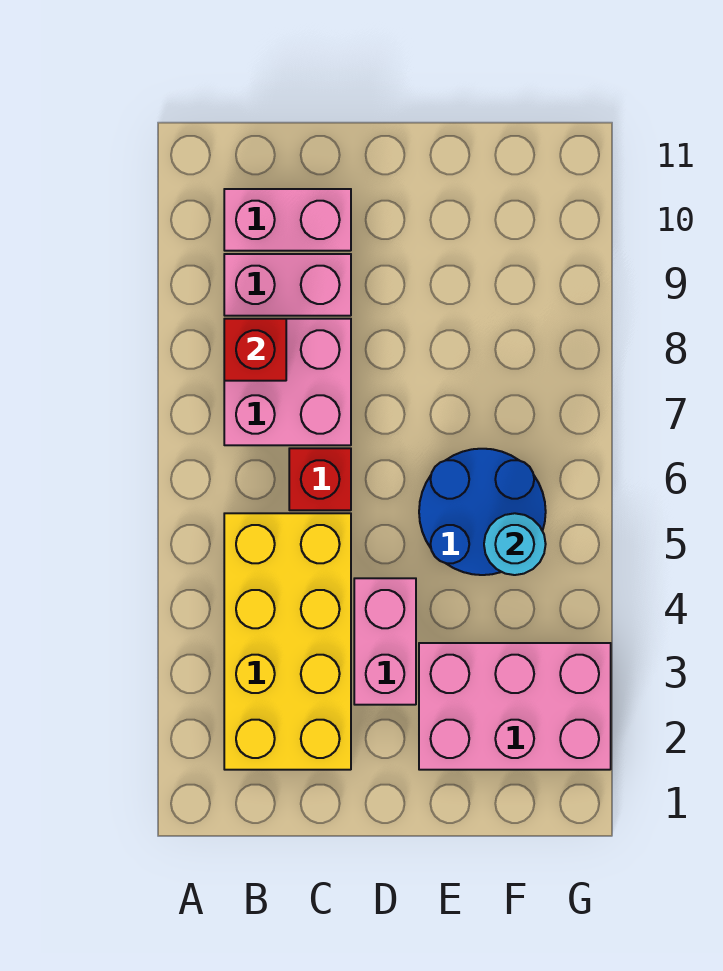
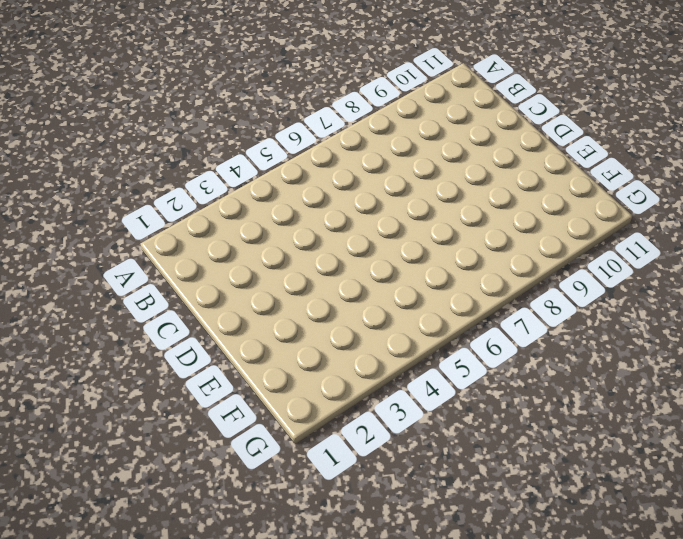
none -> yellow brick B2:C5 level 1
none -> pink brick B7:C8 level 1

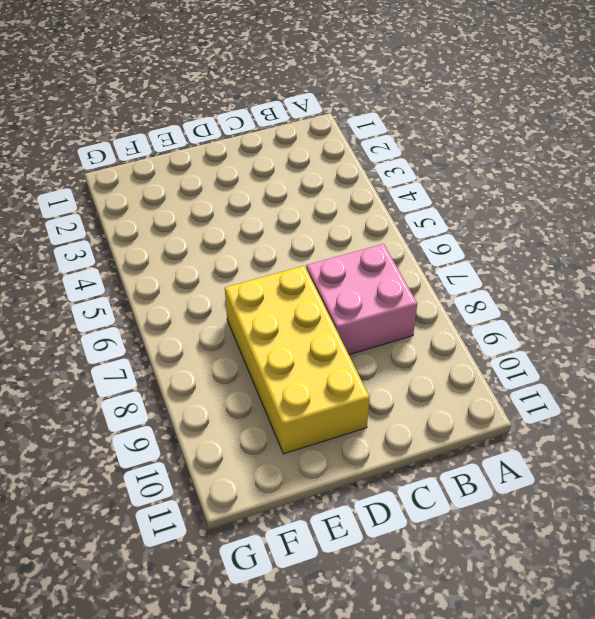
yellow brick D7:E10 level 1 -> yellow brick B2:C5 level 1
none -> pink brick B9:C9 level 1
none -> pink brick B10:C10 level 1

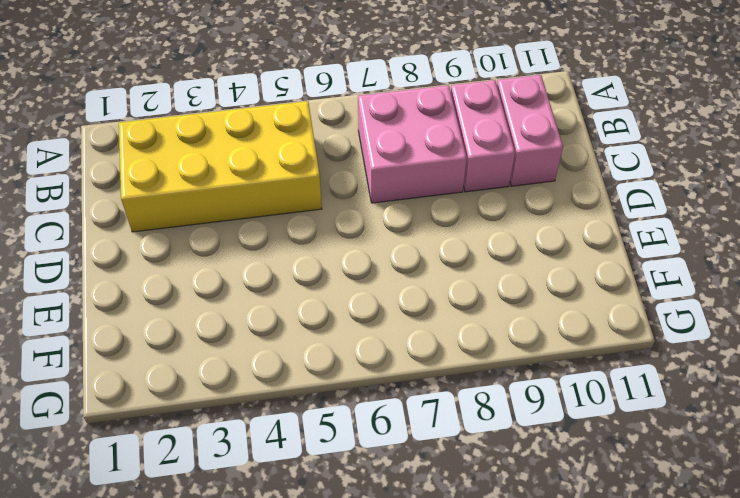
none -> red brick C6 level 1
none -> pink brick D3:D4 level 1

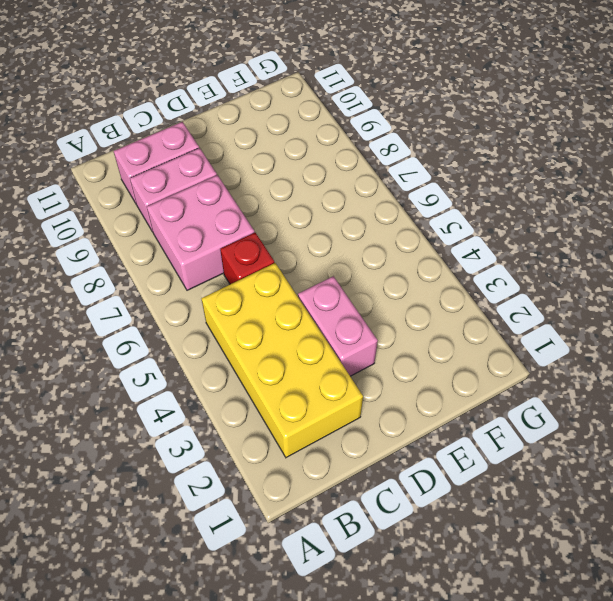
none -> pink brick E2:G3 level 1
none -> blue round brick E5:F6 level 1

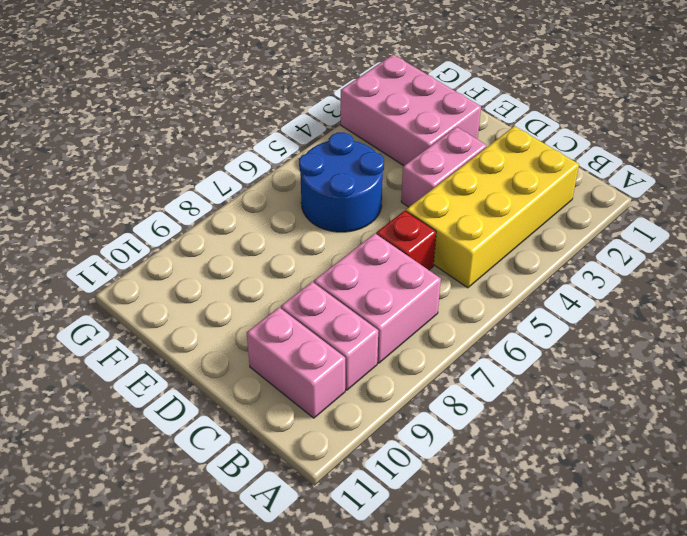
none -> red brick B8 level 2
none -> cyan round brick F5 level 2

